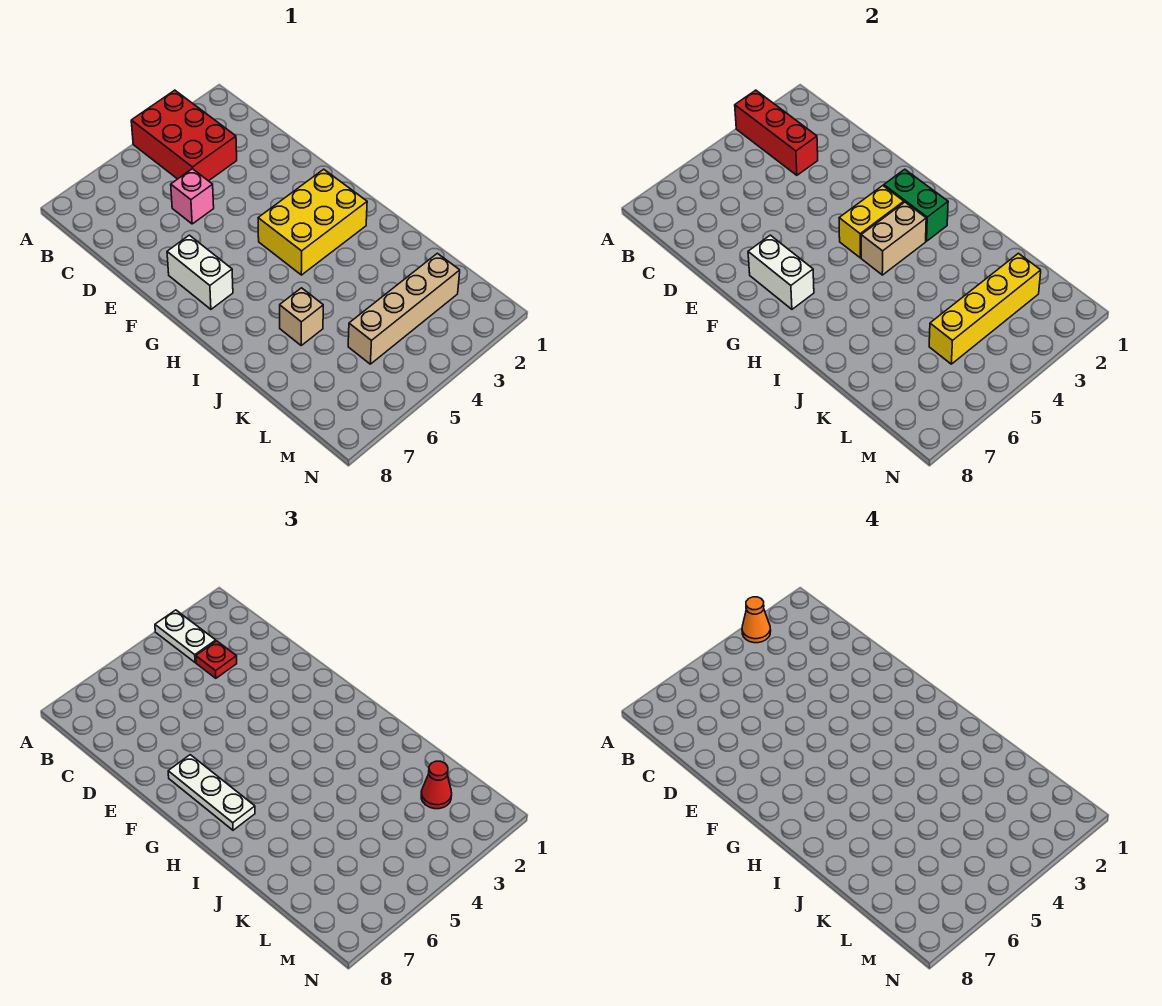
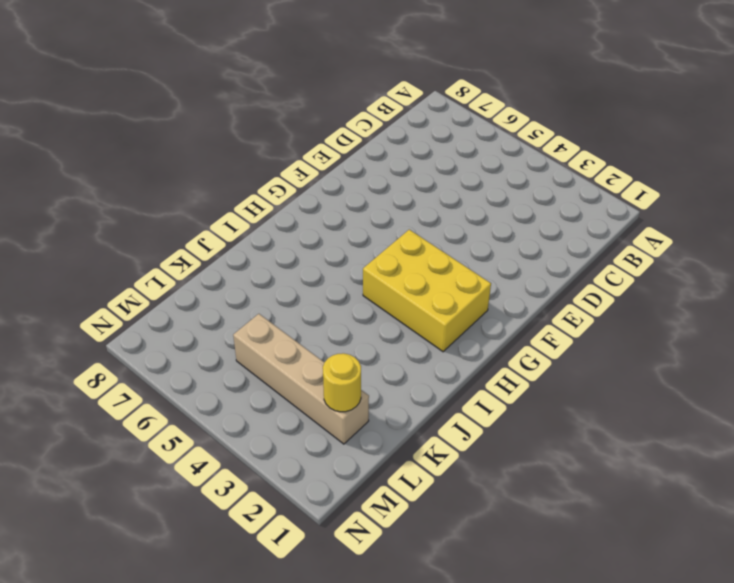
yellow round brick L2 level 2 -> yellow brick L2:L5 level 2
none -> red brick A3:C4 level 1
none -> pink brick D5 level 1
none -> white brick F7:G7 level 1

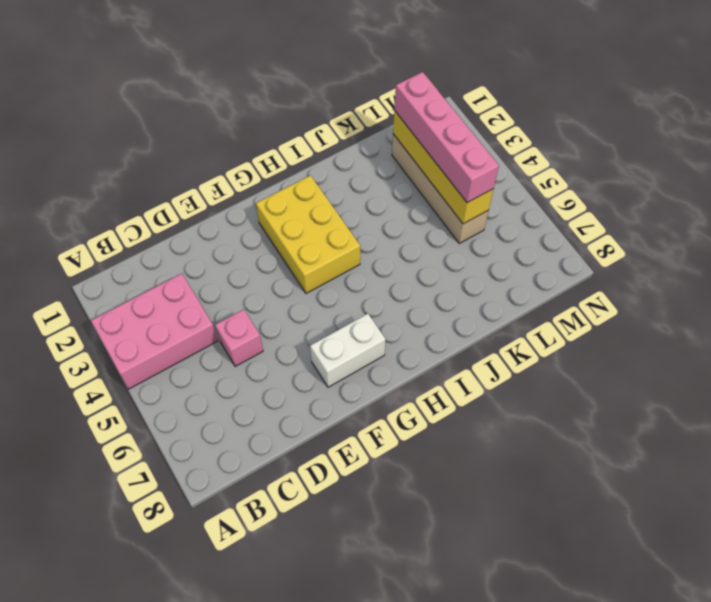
pink brick A3:C4 level 1 -> red brick A3:C4 level 1
pink brick L2:L5 level 3 -> red cone L2 level 3
none -> tan brick J6 level 1
none -> red brick A3:C3 level 2
none -> white brick F7:G7 level 2

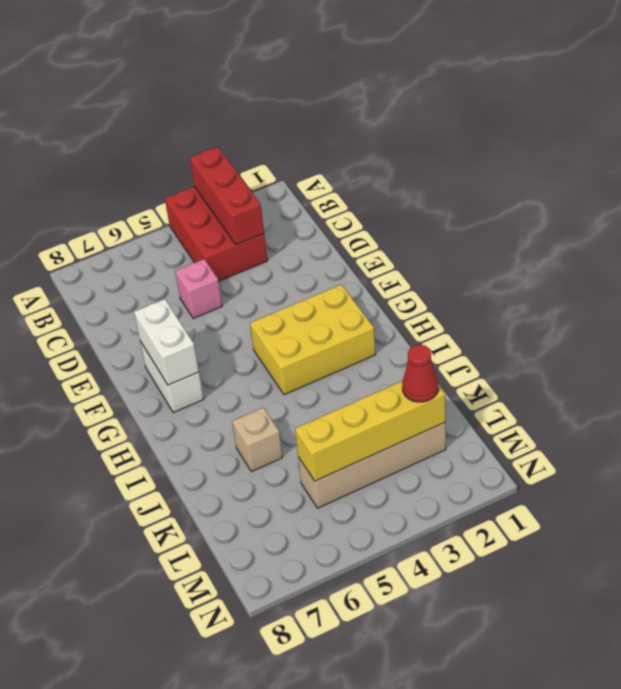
none -> green brick G2:H2 level 2
none -> yellow brick G3:G4 level 2
none -> tan brick H3:H4 level 2

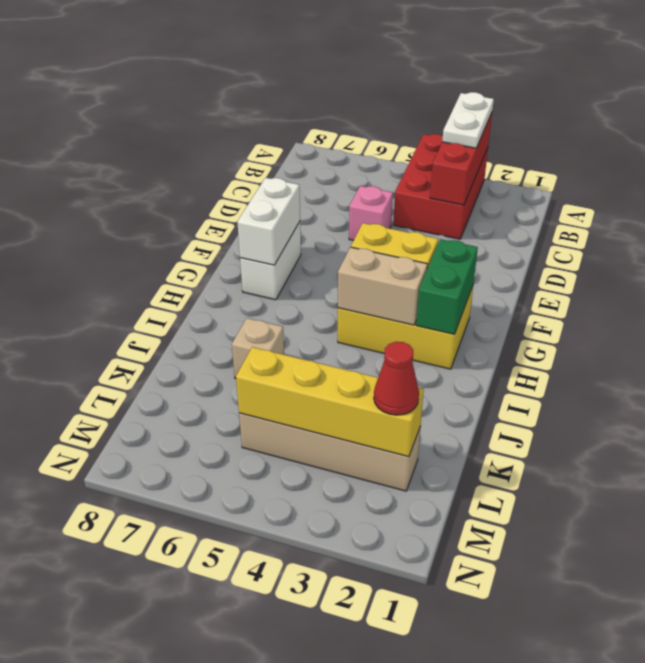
none -> red plate C3 level 3
none -> white plate F7:H7 level 3
none -> orange cone A3 level 4

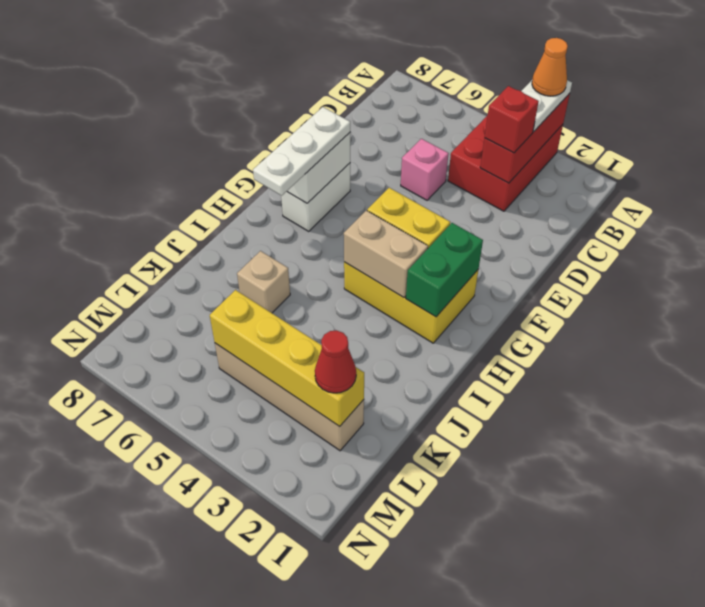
red brick C3 level 3 -> red plate C3 level 3

